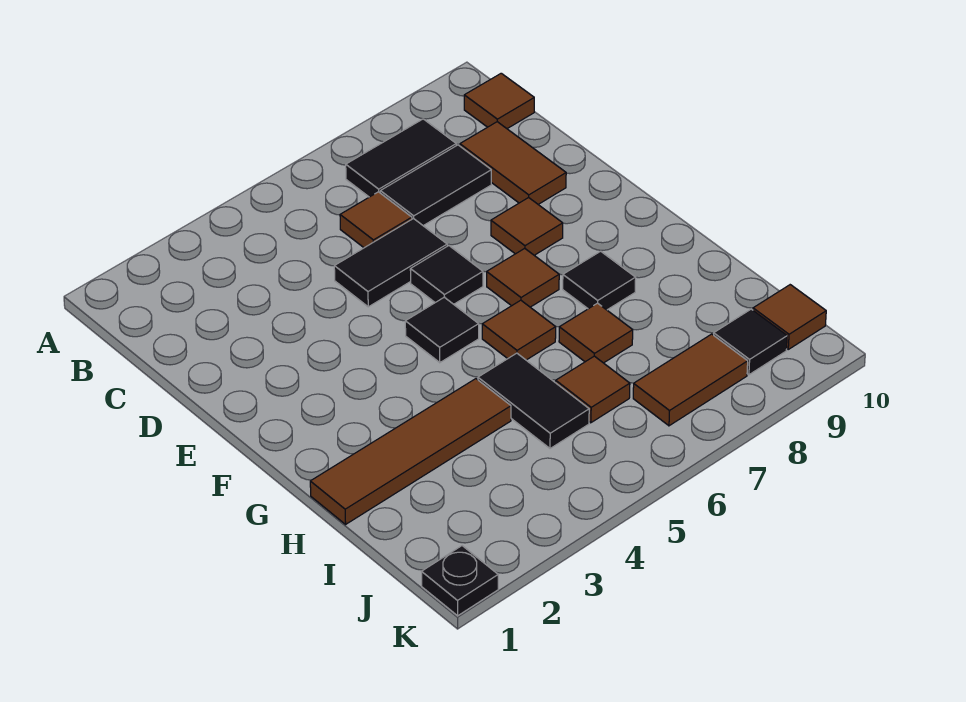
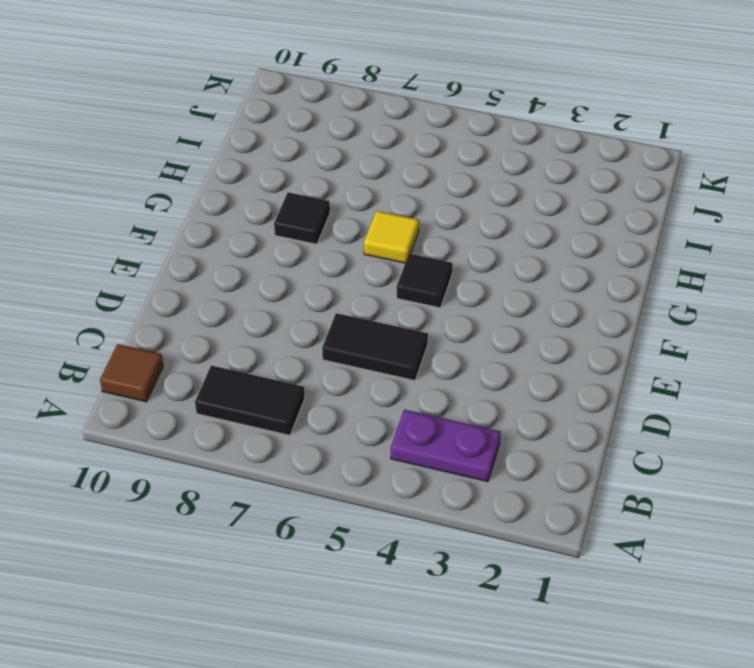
purple plate B3:B4 level 1 -> none
yellow tile G6 level 1 -> brown tile G6 level 1
none -> brown tile C6 level 1
none -> black tile C7:C8 level 1
none -> brown tile C9:D9 level 1

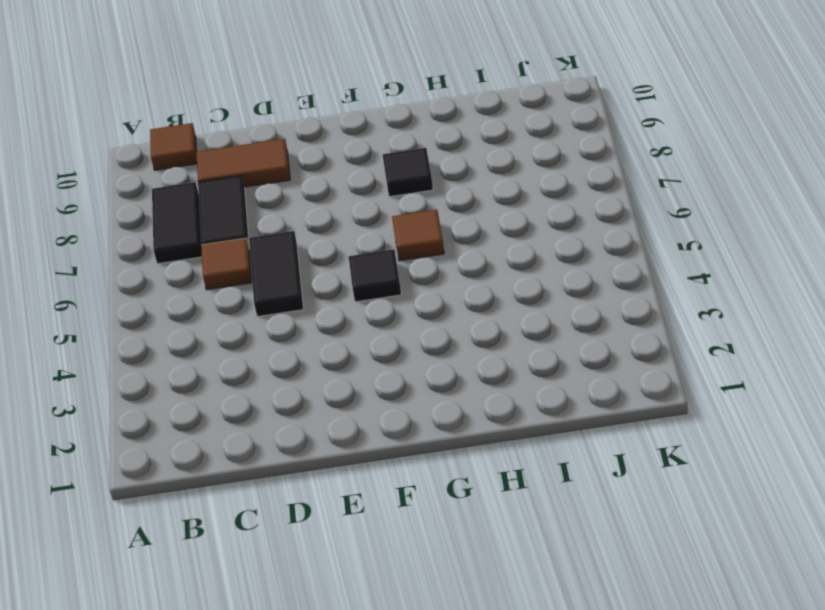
none -> black tile E6 level 1
none -> brown tile E8 level 1
none -> brown tile F7 level 1

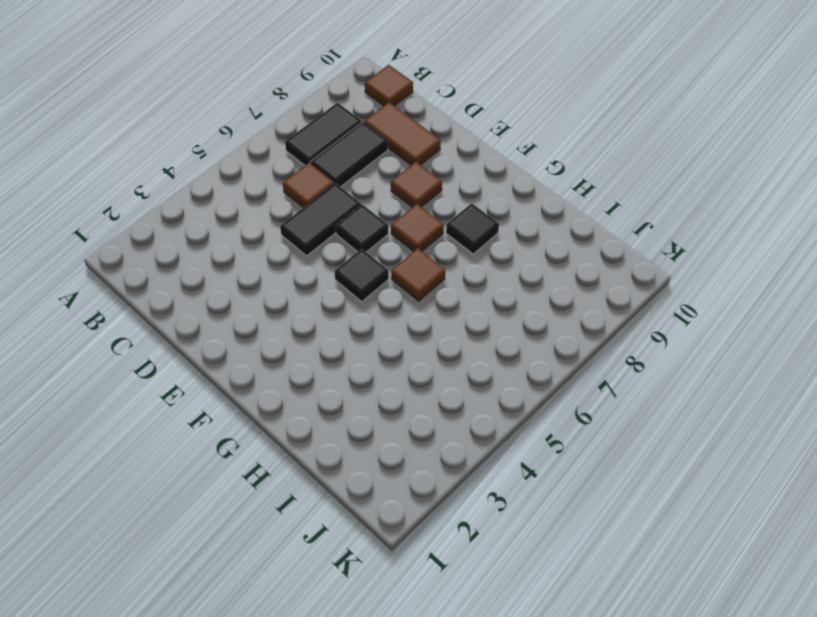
none -> brown tile H1:H4 level 1
none -> black tile H5:I5 level 1
none -> brown tile H7 level 1

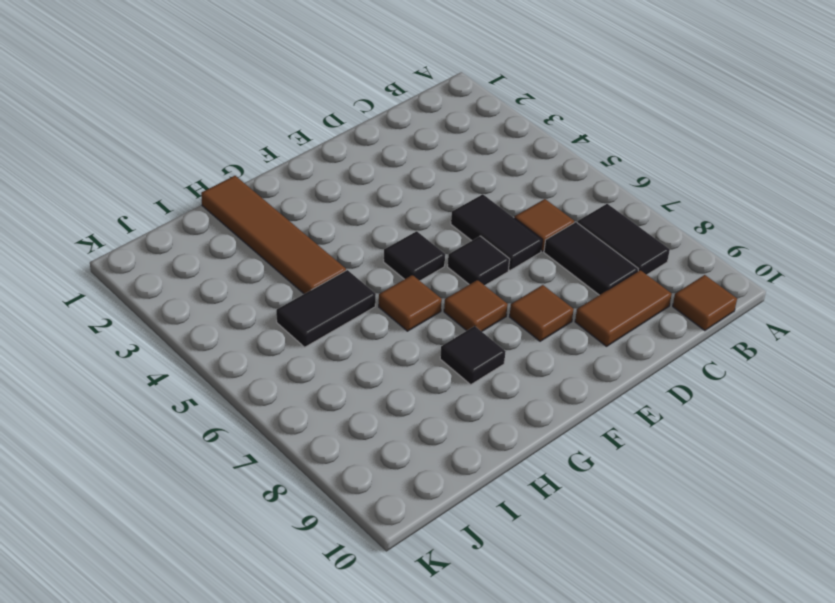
none -> brown tile H7 level 1
none -> brown tile I6 level 1
none -> brown tile J7:J8 level 1

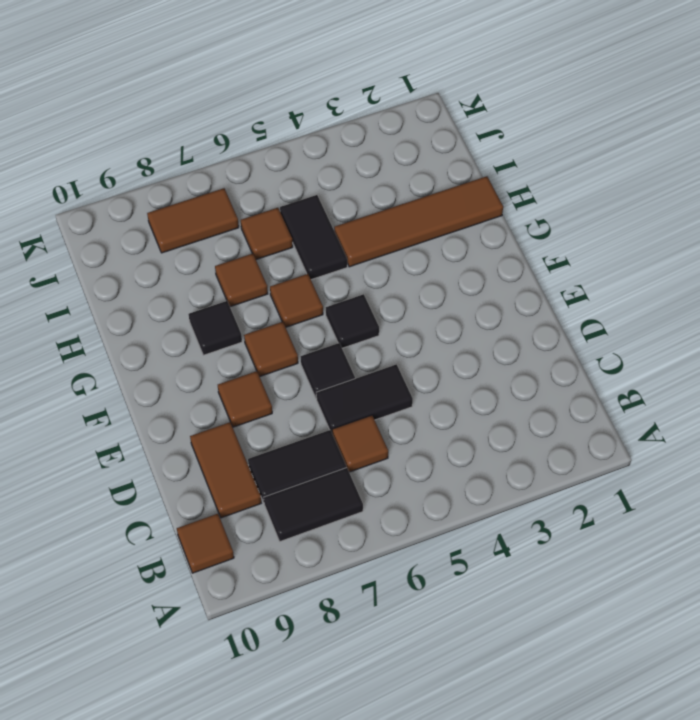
none -> black tile J9 level 1
none -> brown tile J10 level 1
none -> black plate K1 level 1

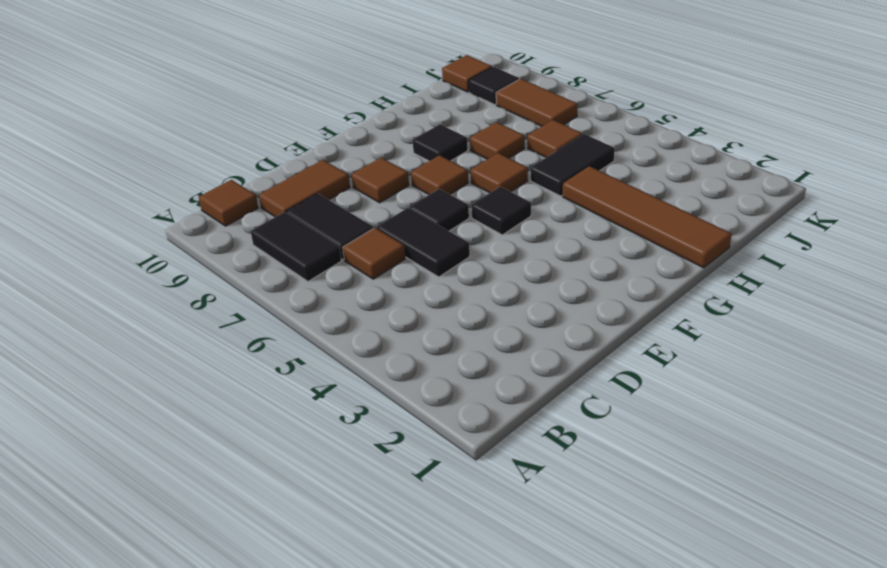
none -> black plate K1 level 1

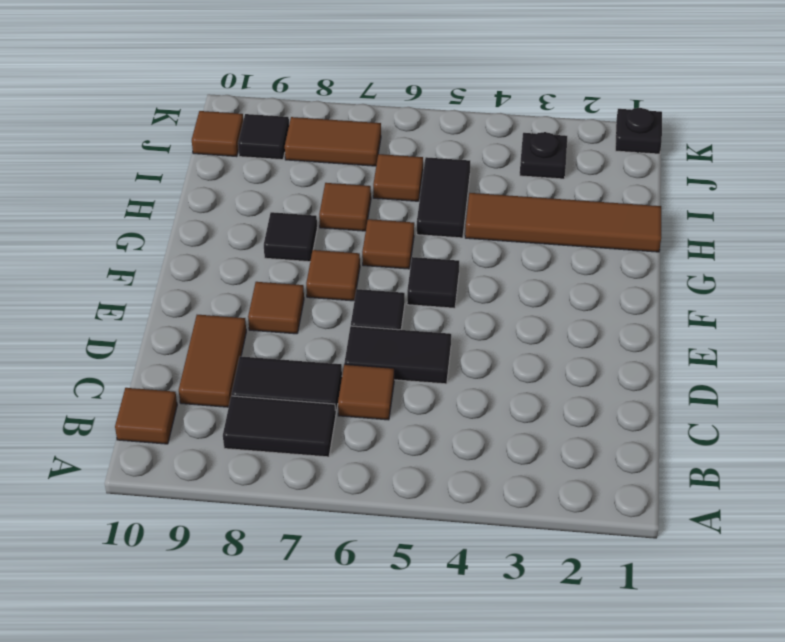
black plate J3 level 1 -> none

